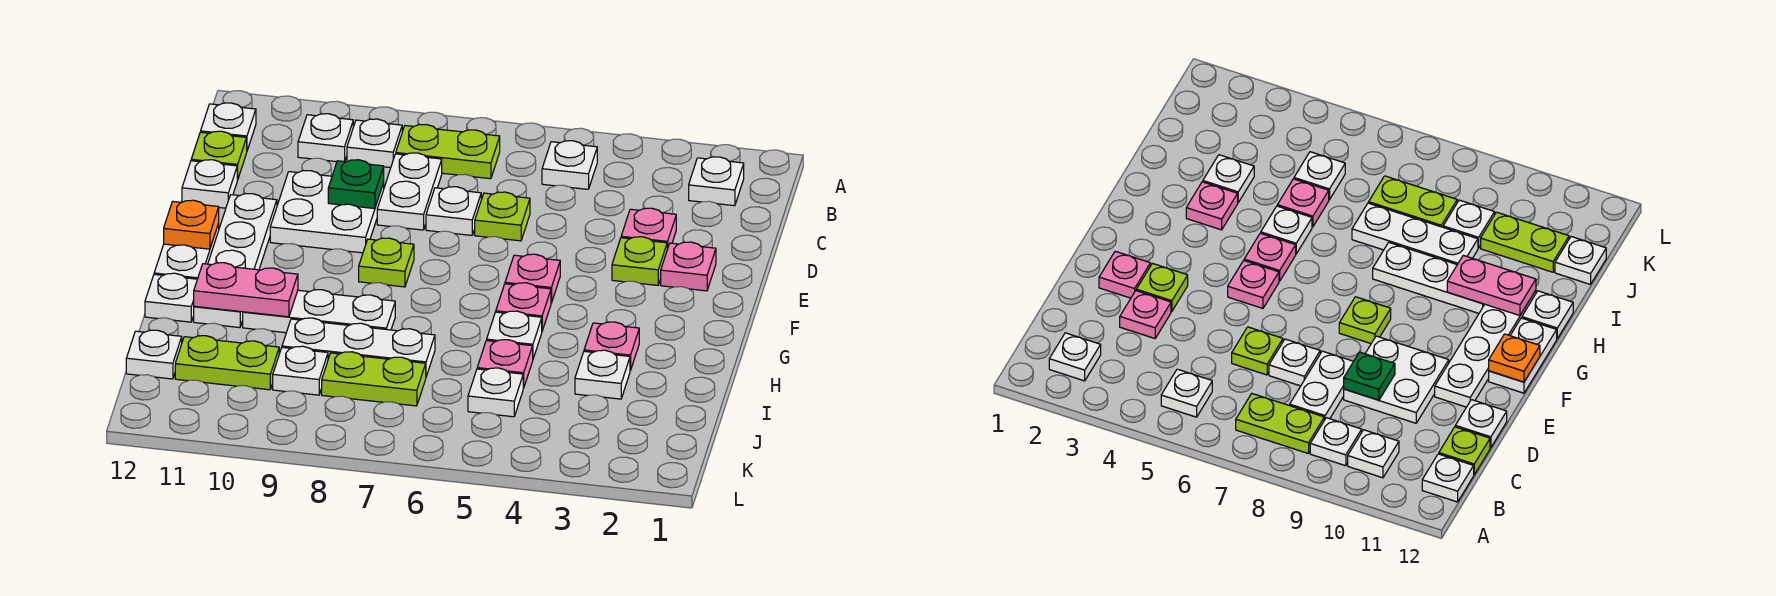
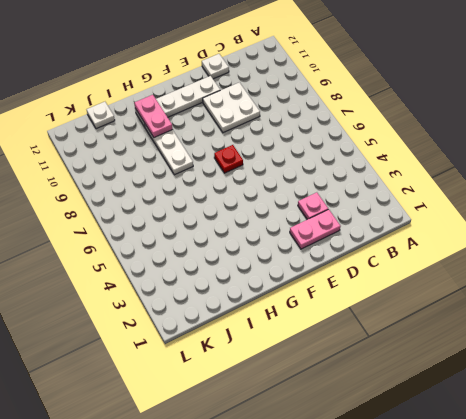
pink plate D2:E2 level 1 -> pink plate E2 level 1
red plate F7 level 1 -> none
none -> white plate B2 level 1
none -> white plate B5 level 1
none -> lime plate B7:B8 level 1
none -> white plate B9 level 1

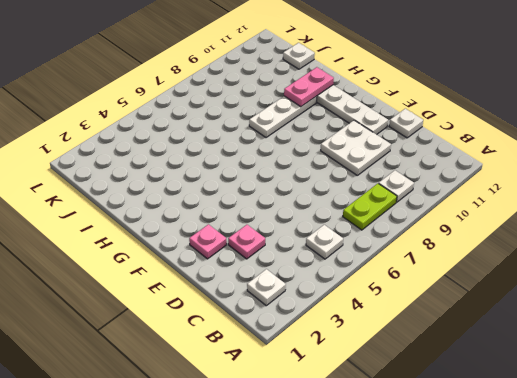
none -> white plate B10 level 1
none -> white plate B12 level 1
none -> white plate C8:D8 level 1
none -> lime plate C12 level 1

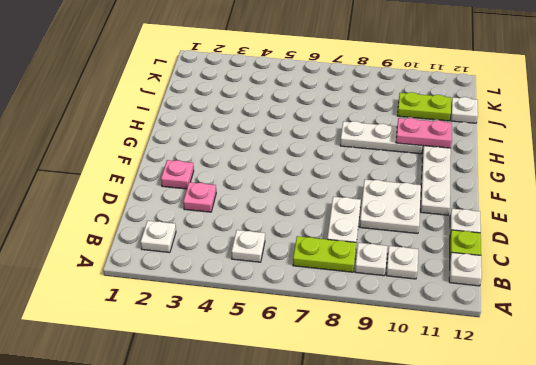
none -> lime plate D6 level 1
none -> white plate D7 level 1
none -> lime plate E3 level 1
none -> pink plate F5 level 1

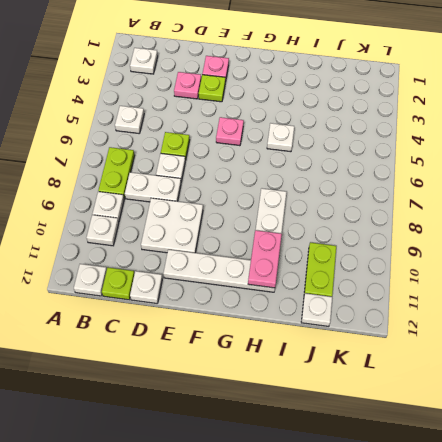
none -> lime plate F8 level 1
none -> white plate F12:G12 level 1
none -> pink plate G5 level 1
none -> pink plate H3 level 1

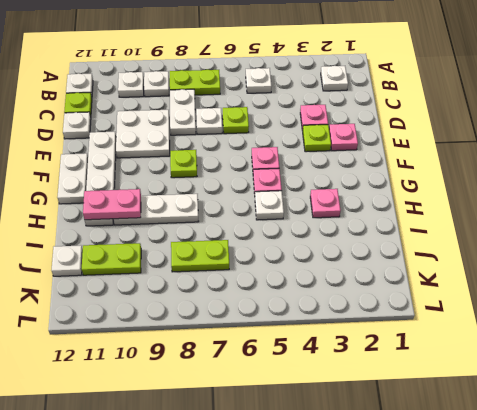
none -> white plate H12 level 1
none -> white plate I3 level 1
none -> pink plate I5 level 1
none -> white plate I7:I9 level 1

